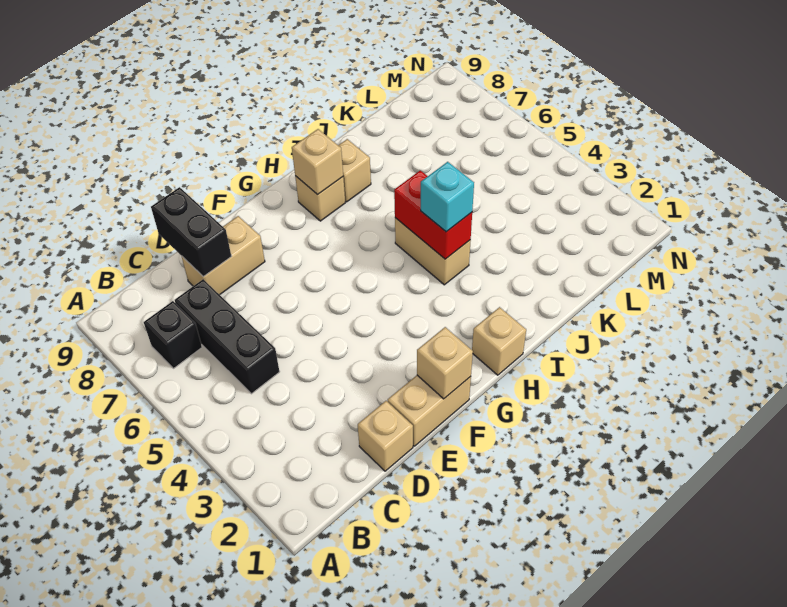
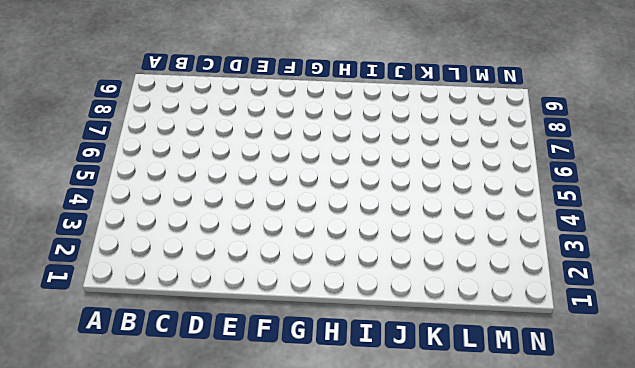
none -> black brick B7 level 1
none -> black brick C5:C7 level 1
none -> tan brick D1 level 1

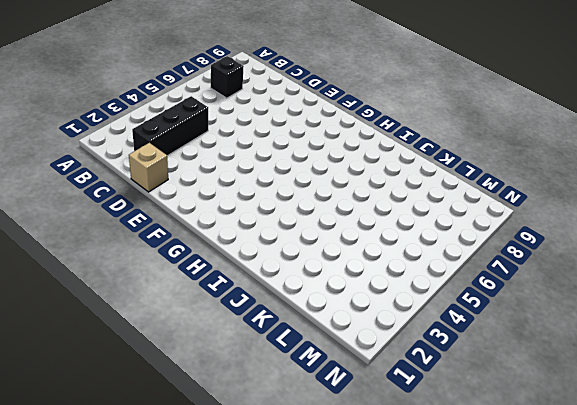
black brick C2:C4 level 1 -> black brick C5:C7 level 1
none -> tan brick D8:E8 level 1
none -> tan brick E1:F1 level 1
none -> tan brick H1 level 1

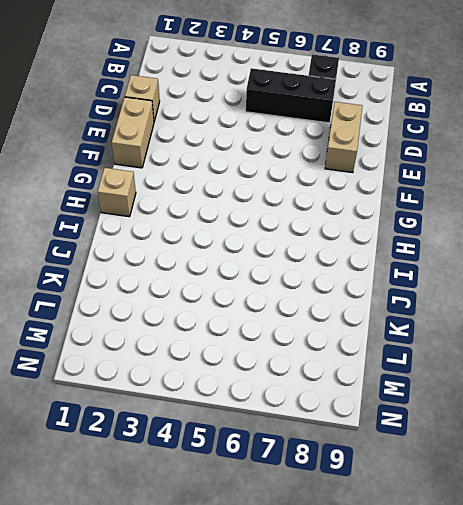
none -> tan brick H8 level 1
none -> tan brick I4:I5 level 1
none -> tan brick I8 level 1

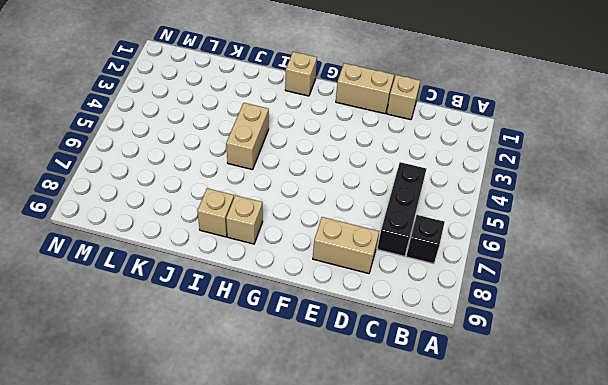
none -> black brick D8:D9 level 2
none -> tan brick F1 level 2
none -> tan brick H8 level 2

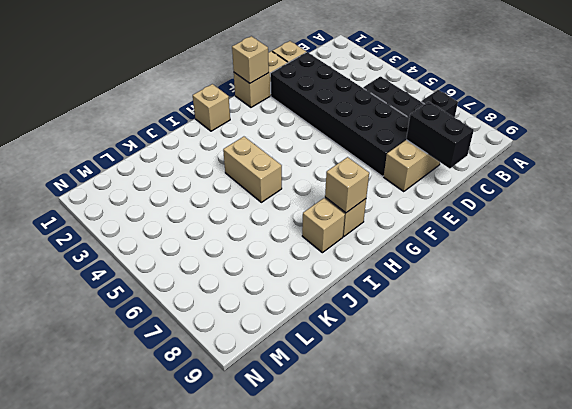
black brick D2:E7 level 1 -> none
none -> red brick I4:I5 level 2
none -> cyan brick I4 level 3

